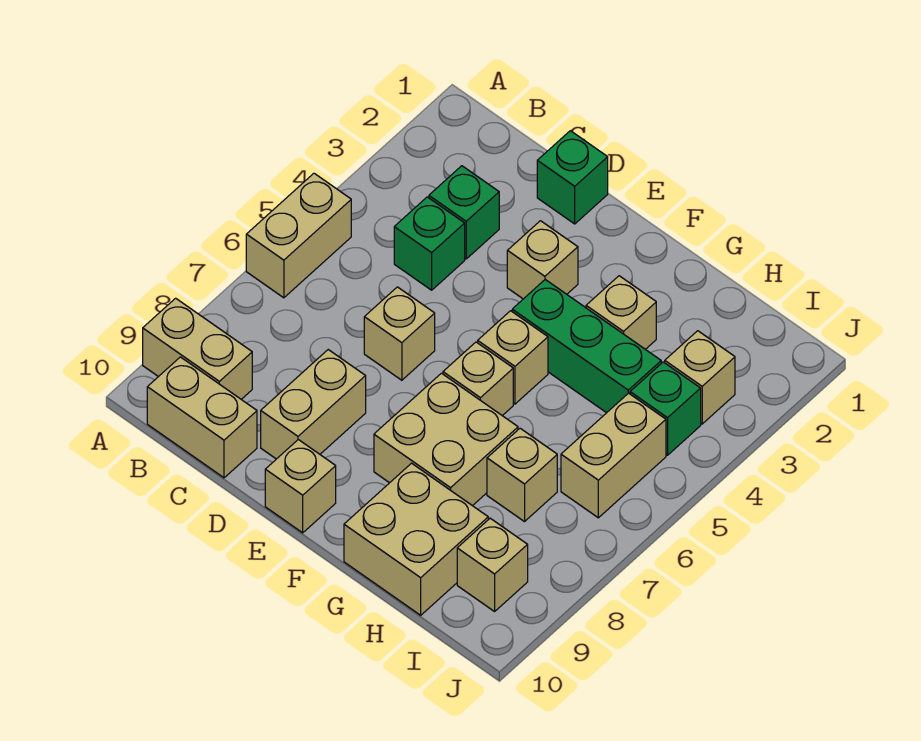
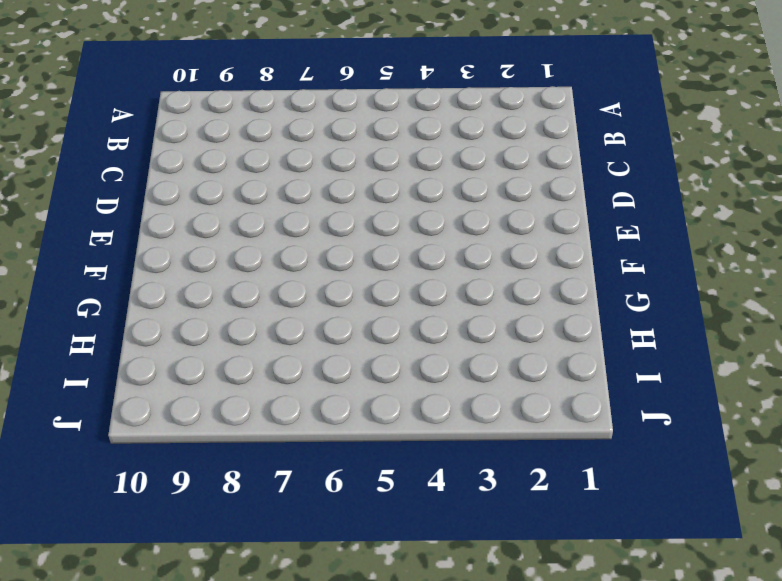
none -> tan brick A5:A6 level 1
none -> tan brick A9:B9 level 1
none -> tan brick B10:C10 level 1

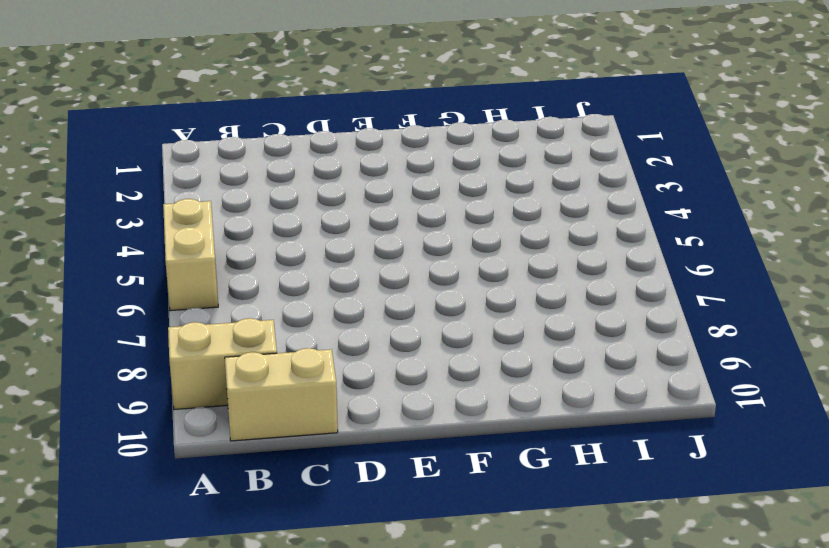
none -> green brick C3 level 1
none -> green brick C4 level 1
none -> green brick D1 level 1

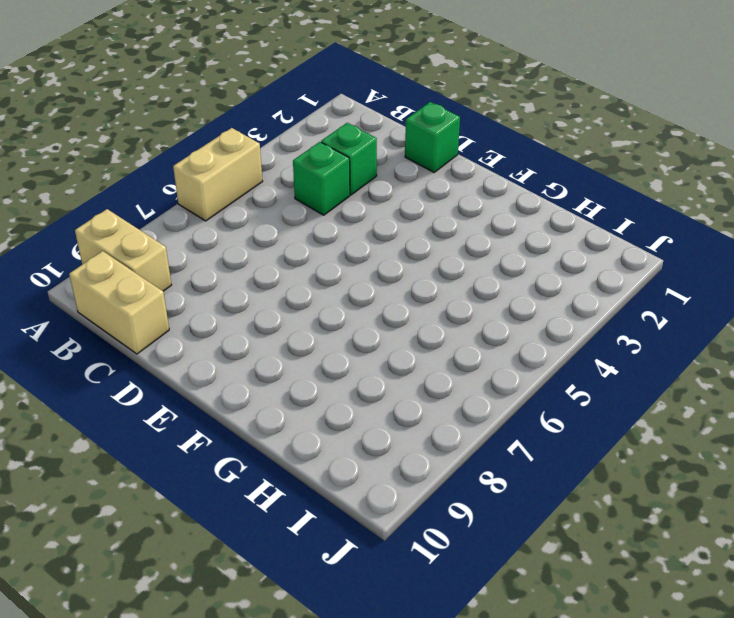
none -> tan brick D6 level 1
none -> tan brick D8:D9 level 1
none -> tan brick E3 level 1

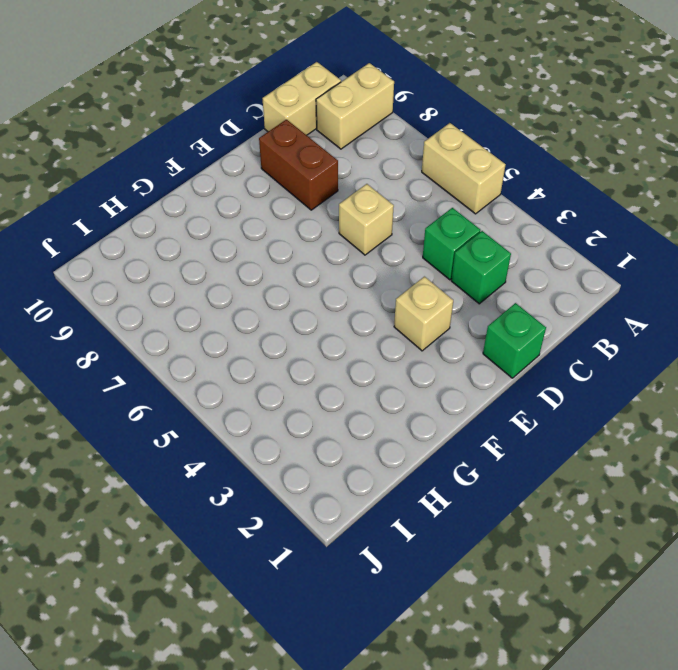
brown brick D8:D9 level 1 -> tan brick D8:D9 level 1
none -> tan brick E10 level 1
none -> green brick F4:H4 level 1
none -> tan brick F5 level 1

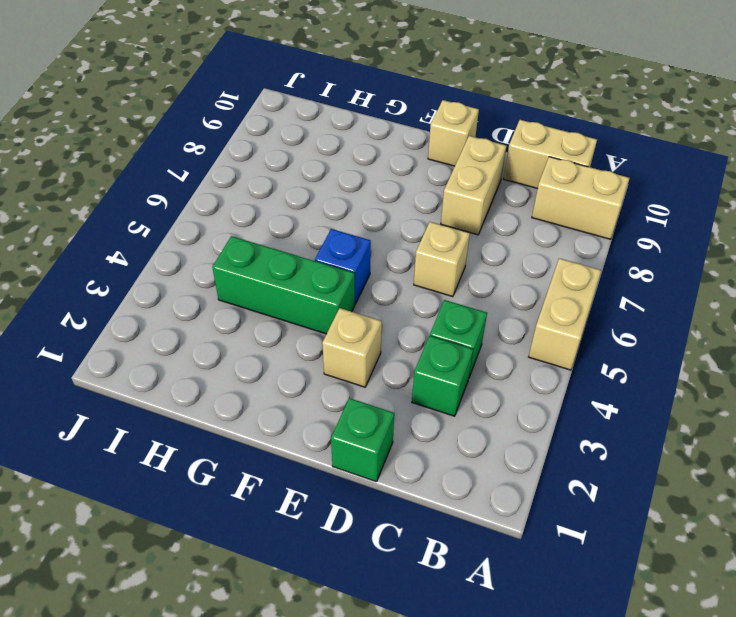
blue brick F5 level 1 -> tan brick F5 level 1
none -> tan brick F6 level 1
none -> tan brick F7:G8 level 1
none -> tan brick G3 level 1

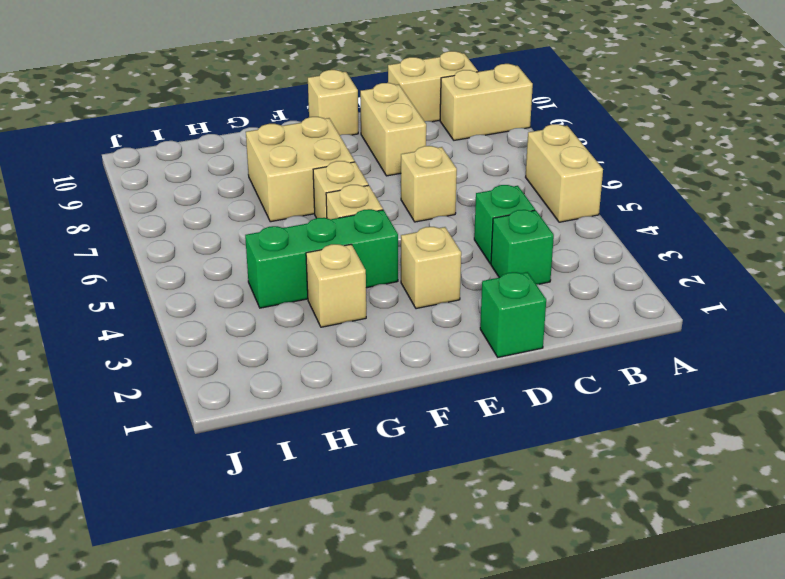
none -> tan brick G9:H10 level 1
none -> tan brick H7 level 1
none -> tan brick I3 level 1

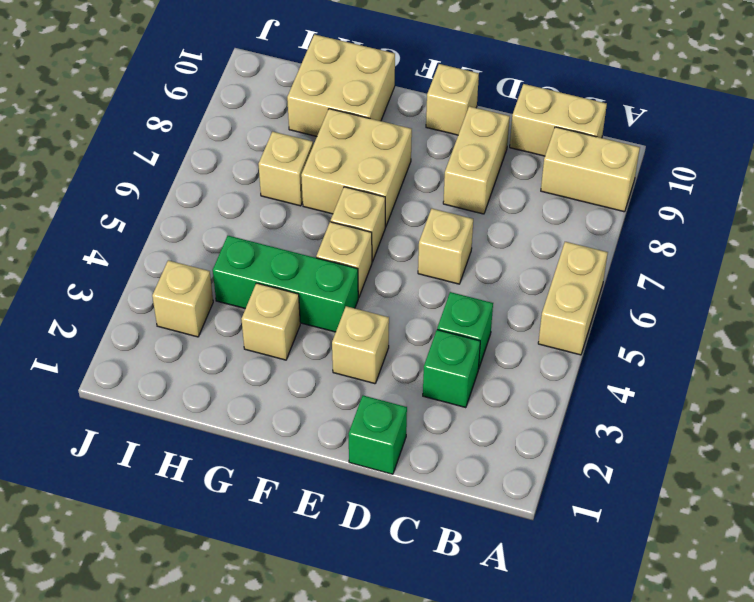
none -> green brick I4 level 1
none -> tan brick I5:I6 level 1
none -> tan brick I9 level 1

